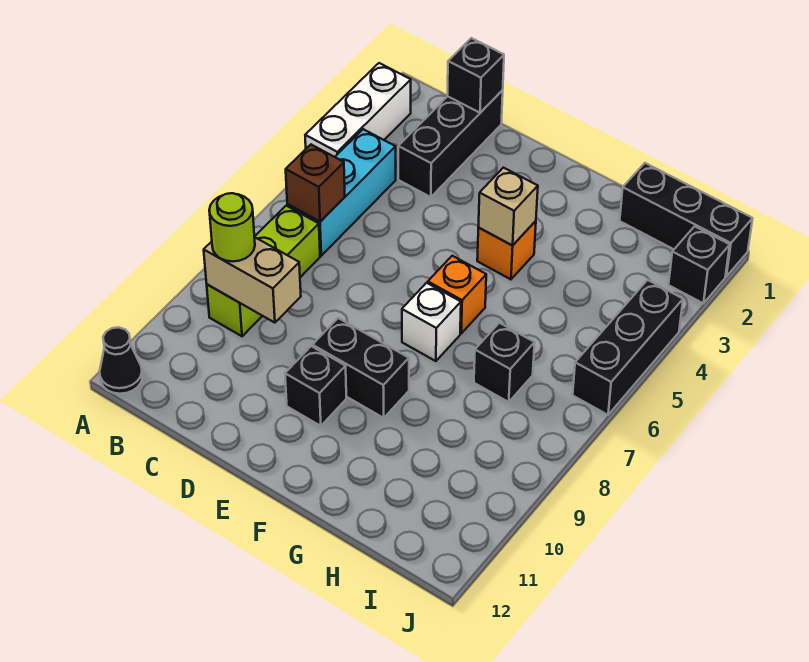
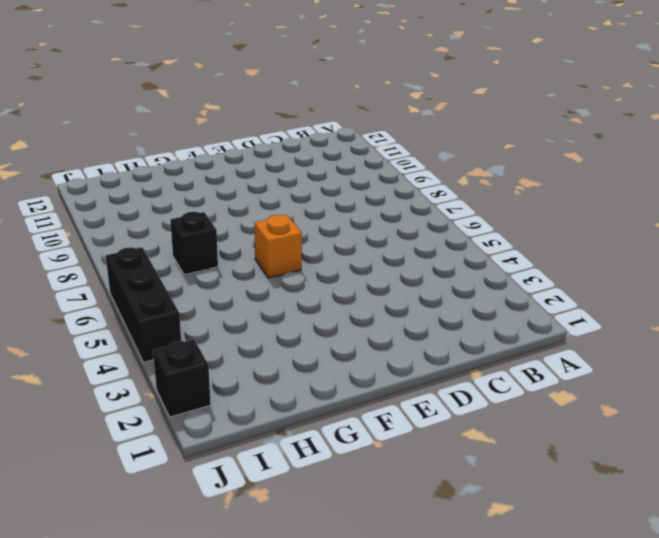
none -> white brick A2:A4 level 1
none -> black cone A12 level 1
none -> cyan brick B4:B6 level 1

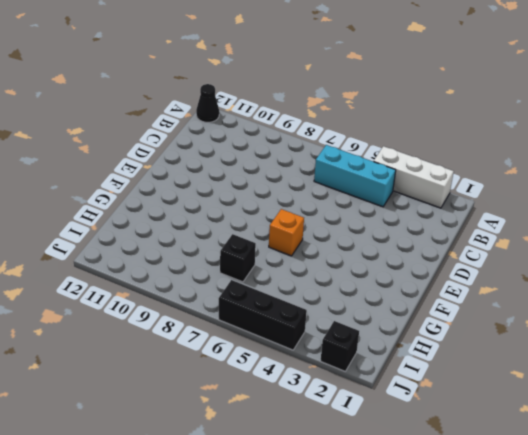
none -> lime brick B7:B9 level 1
none -> black brick C1:C3 level 1
none -> black brick E9:F9 level 1

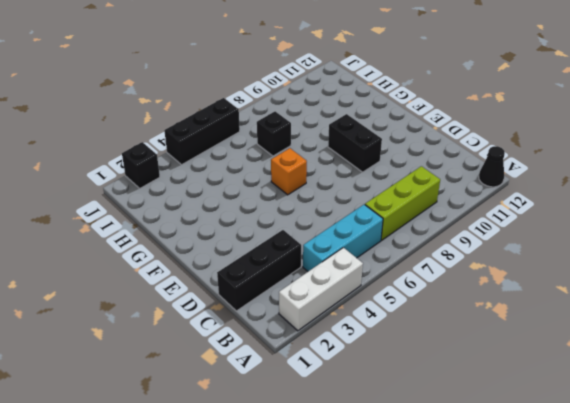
none -> black brick E10 level 1
none -> orange brick F4 level 1
none -> white brick F7 level 1

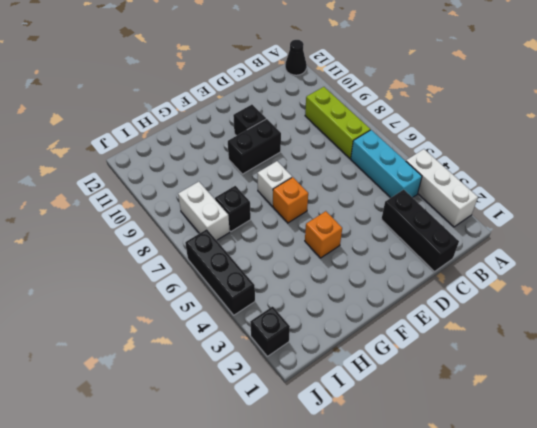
white brick I7:I8 level 1 -> none
none -> black brick H1:J1 level 1
none -> brown brick B6 level 2
none -> tan brick B9:C9 level 2

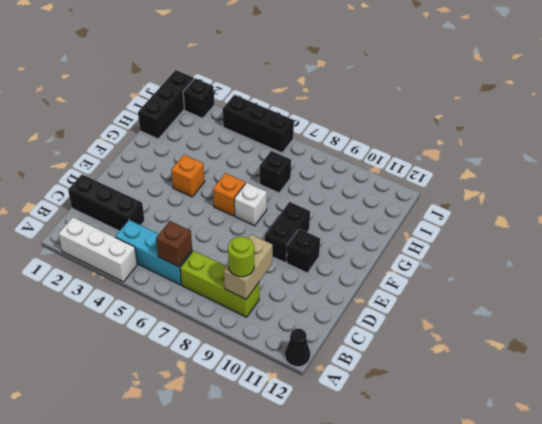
none -> black brick C1 level 2
none -> tan brick F4 level 2

